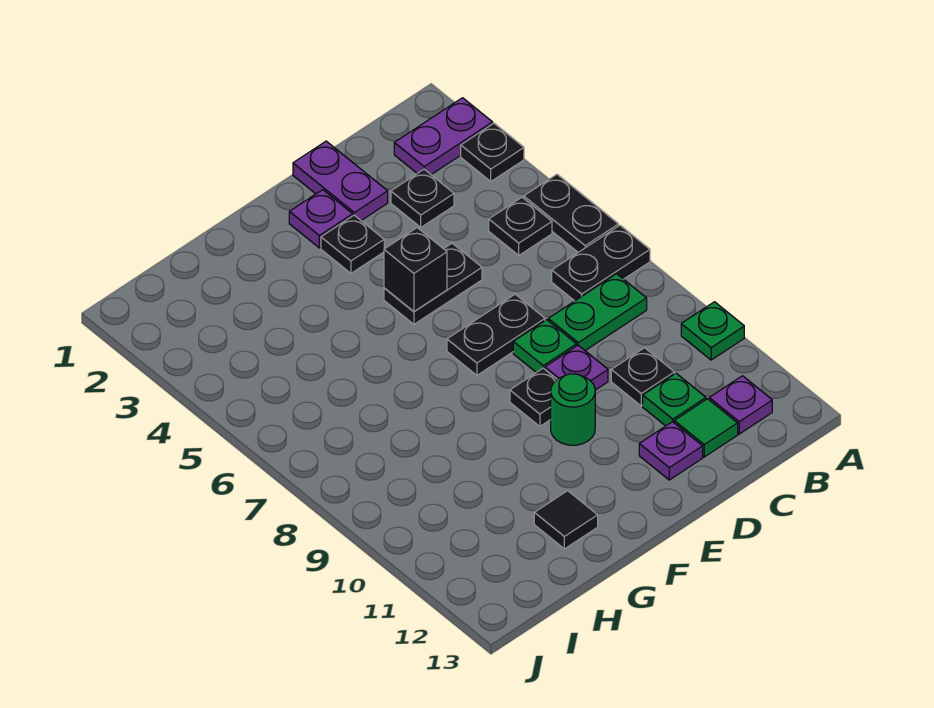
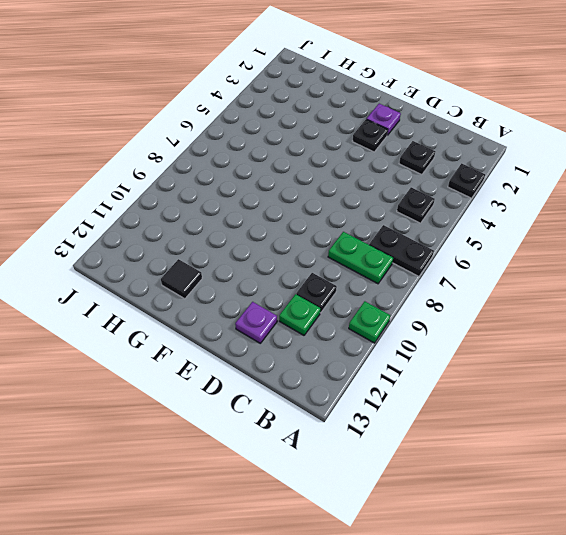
none -> purple plate A2:B2 level 1
none -> black plate A5:A6 level 1
none -> purple plate B12 level 1

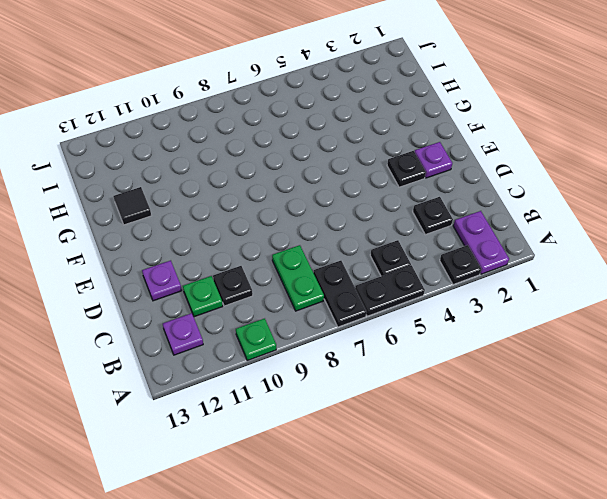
none -> green tile C12 level 1
none -> purple plate D1:D2 level 1
none -> black plate D5:E5 level 1

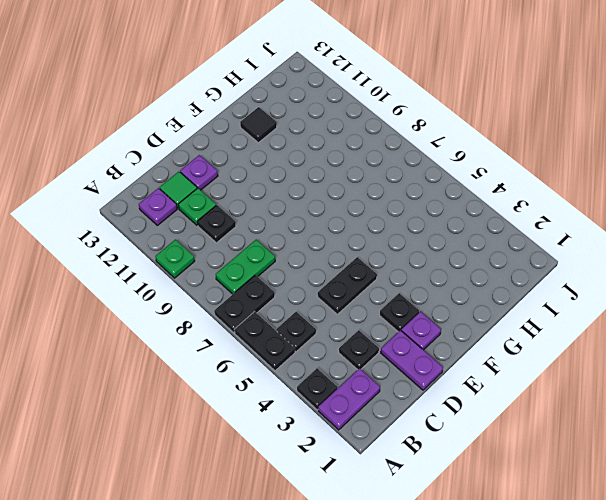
none -> black plate D7:E7 level 1
none -> green plate D8 level 1
none -> purple plate D9 level 1

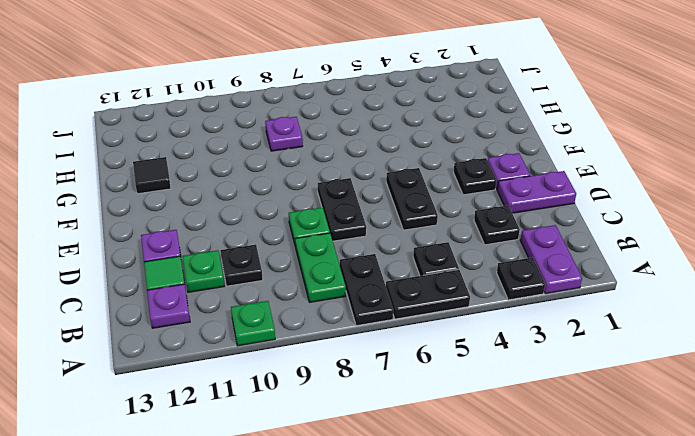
purple plate H8 level 1 -> purple plate D9 level 1
none -> black plate E9 level 1
none -> green round brick E10 level 1
none -> black brick E5 level 2

